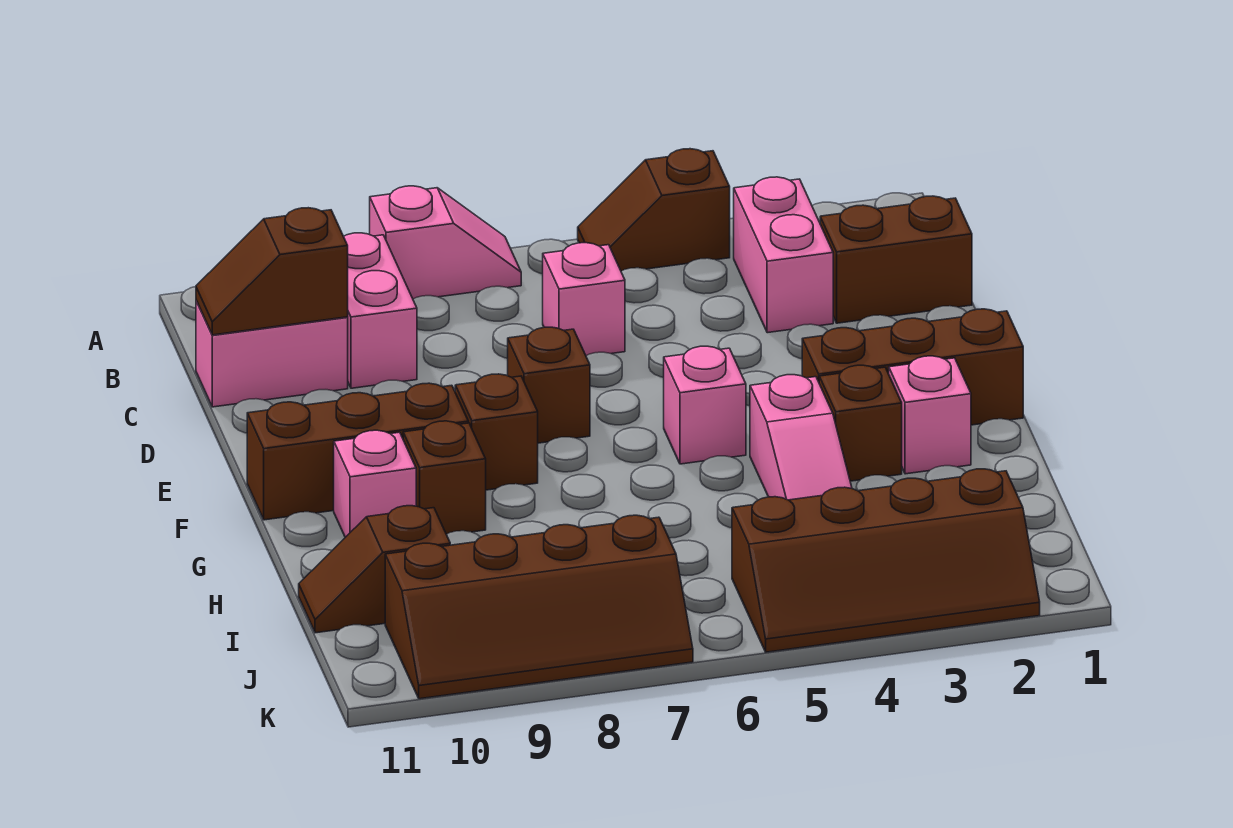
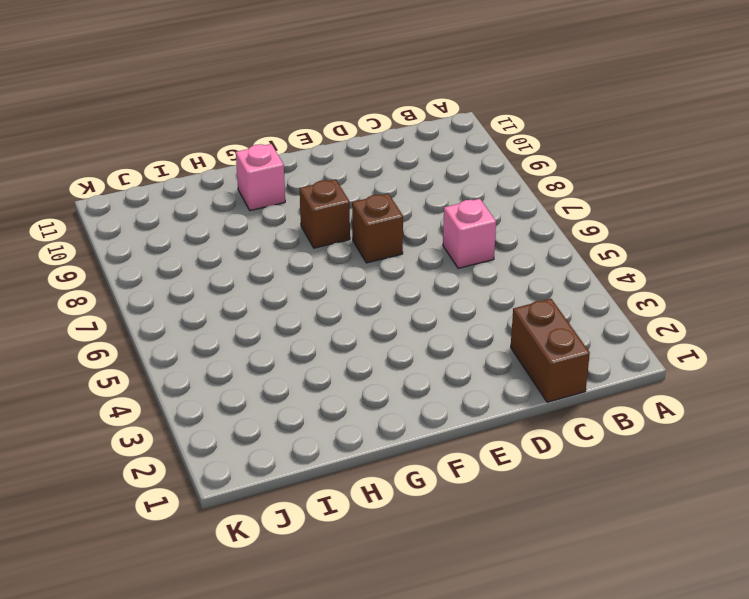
none -> brown slope A4:A5 level 1 top 4
none -> pink slope A7:A8 level 1 top 8
none -> pink brick B3:C3 level 1

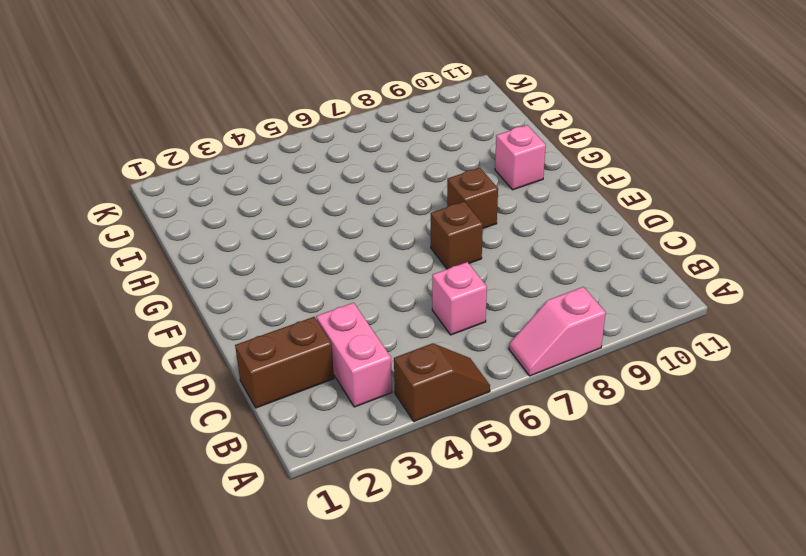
none -> pink brick B9:C9 level 1
none -> pink brick C10:C11 level 1
none -> brown brick F1:F3 level 1

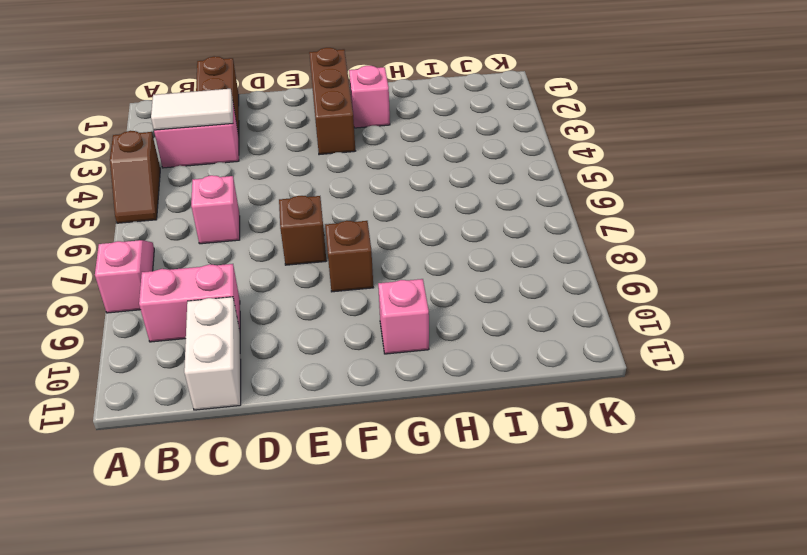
white tile B3:C3 level 2 -> none
white brick C10:C11 level 1 -> pink brick C10:C11 level 1
none -> pink brick F5 level 1
none -> brown brick F9:F11 level 1
none -> brown brick G3 level 1

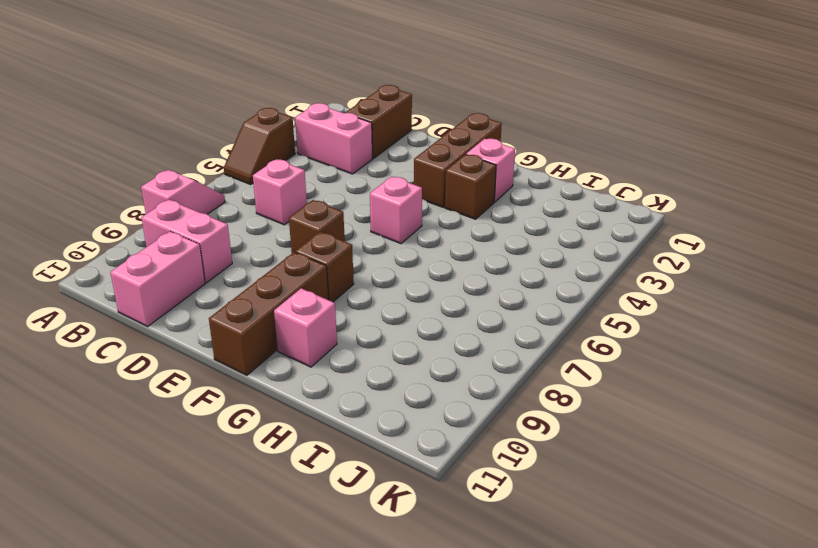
none -> pink slope G4:I4 level 1 top G
none -> brown brick G9 level 1
none -> brown slope I10:I11 level 1 top 10

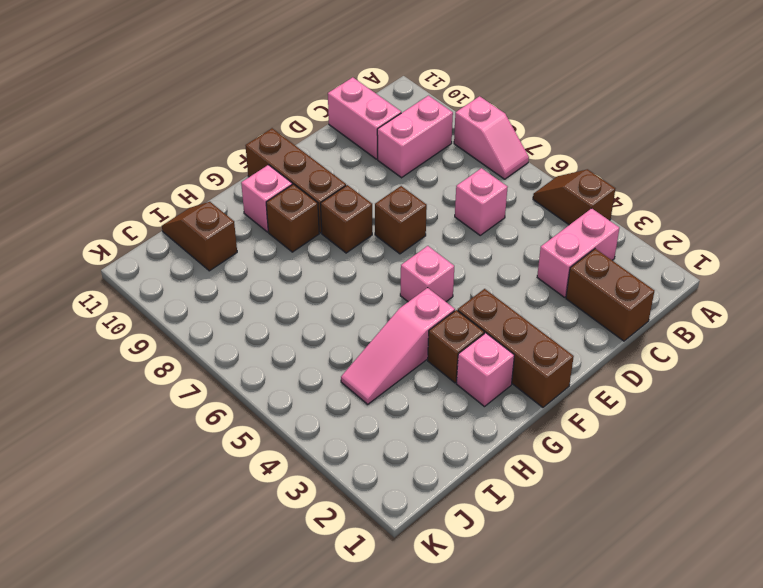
none -> brown slope J2:K5 level 1 top J
none -> brown slope J7:K10 level 1 top J
none -> brown slope C10:C11 level 2 top 10

